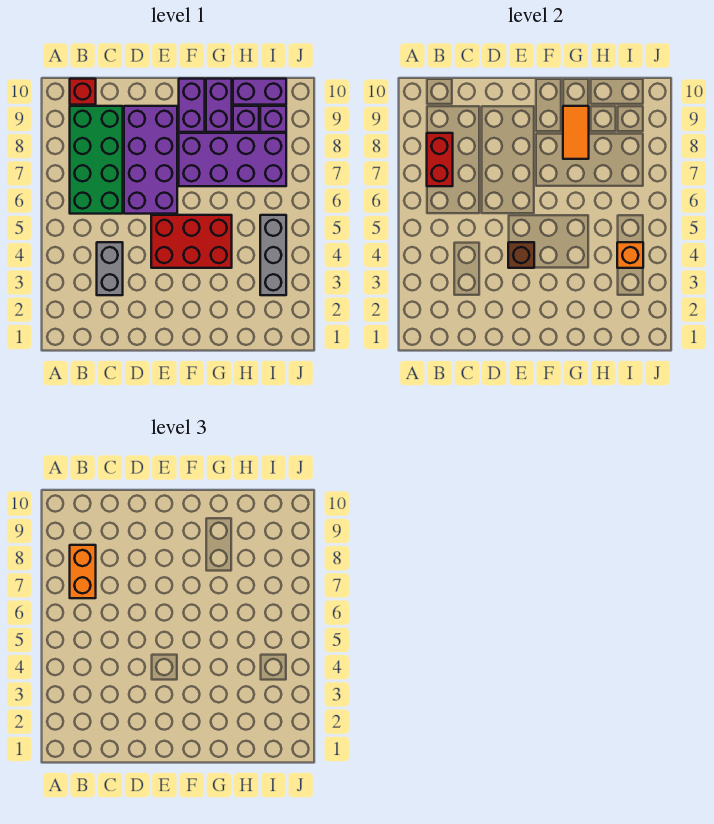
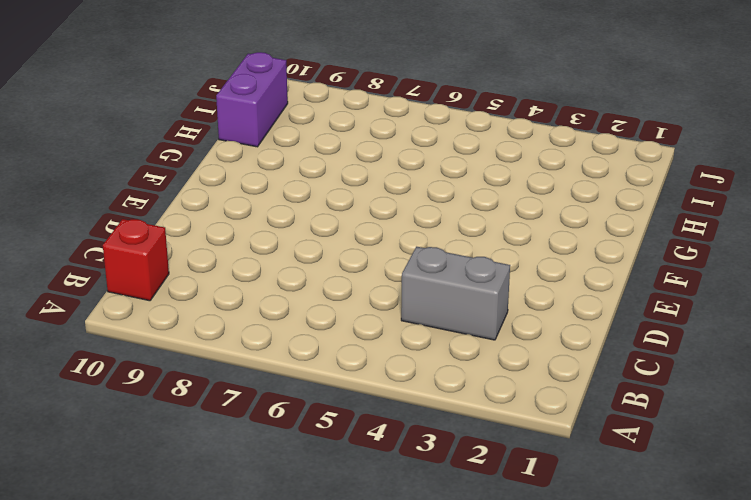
none -> green brick B6:C9 level 1
none -> purple brick D6:E9 level 1
none -> red brick E4:G5 level 1

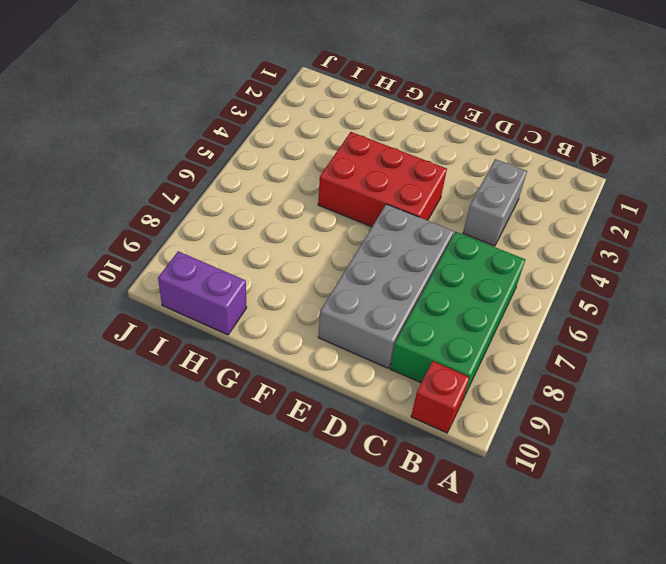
grey brick D6:E9 level 1 -> purple brick D6:E9 level 1
none -> purple brick F7:I8 level 1
none -> purple brick F9:F10 level 1
none -> purple brick G9:G10 level 1

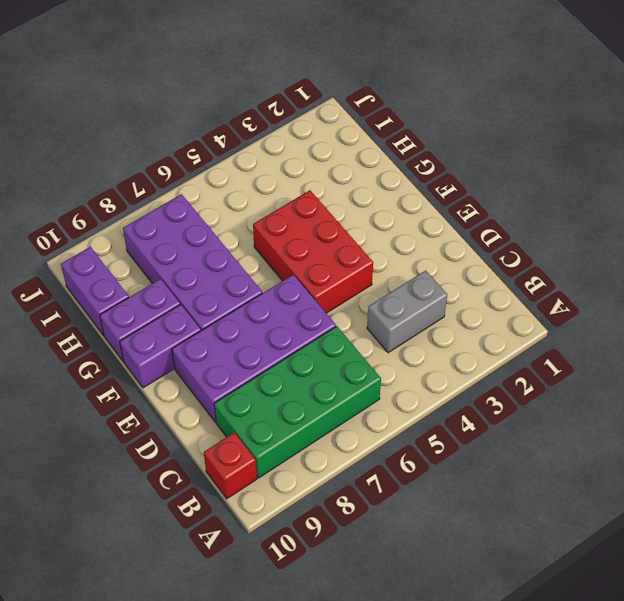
none -> purple brick H9 level 1
none -> grey brick I3:I5 level 1
none -> purple brick I9 level 1

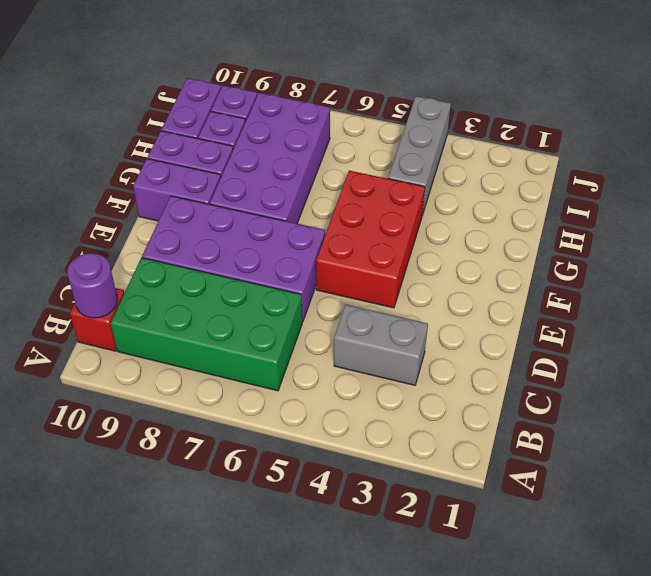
purple round brick B10 level 2 -> none
grey brick H4:J4 level 1 -> grey brick I3:I5 level 1
none -> red brick B7:B8 level 2
none -> brown brick E4 level 2
none -> orange tile G8:G9 level 2

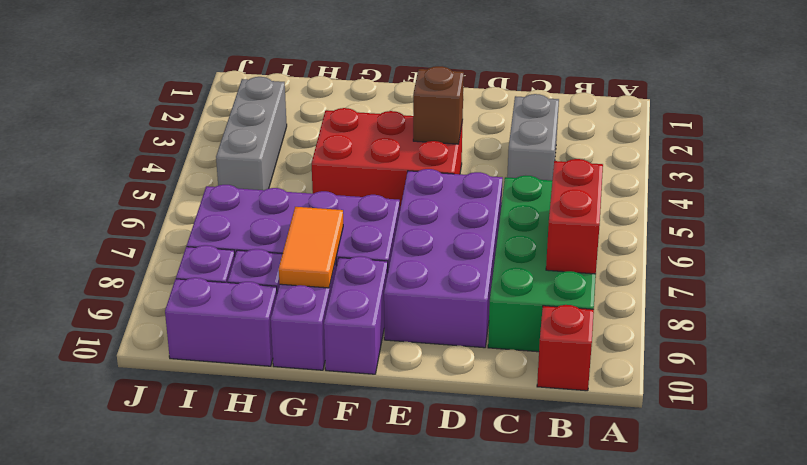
none -> orange brick I4 level 2
none -> orange brick B7:B8 level 3

